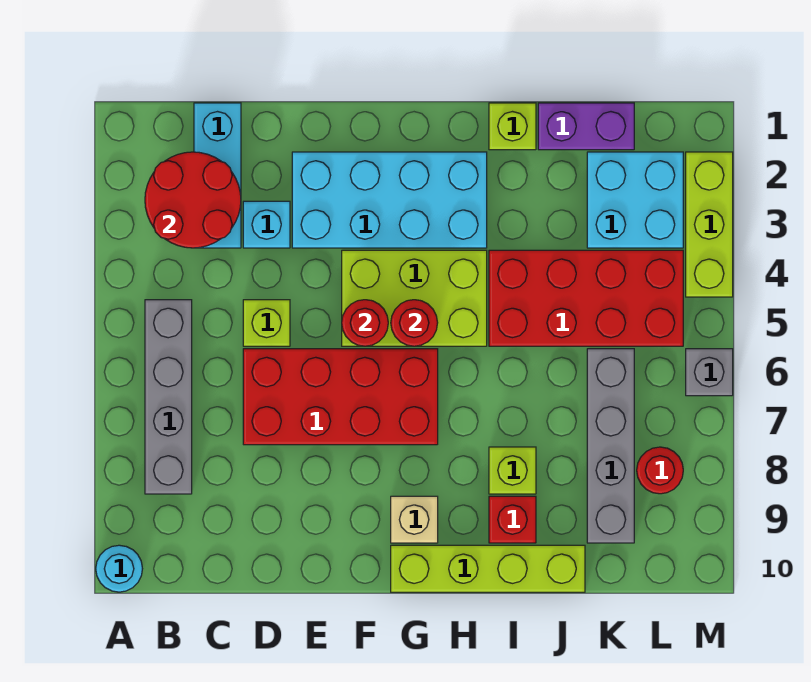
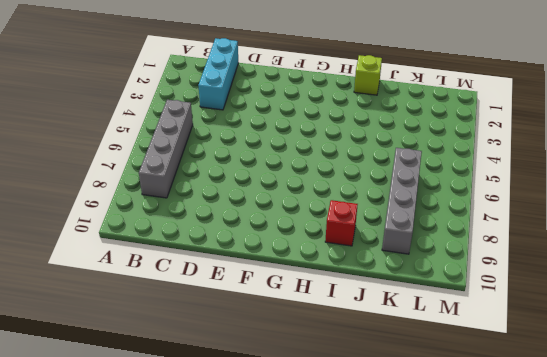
none -> cyan round brick A10 level 1
none -> cyan brick D3 level 1
none -> lime brick D5 level 1

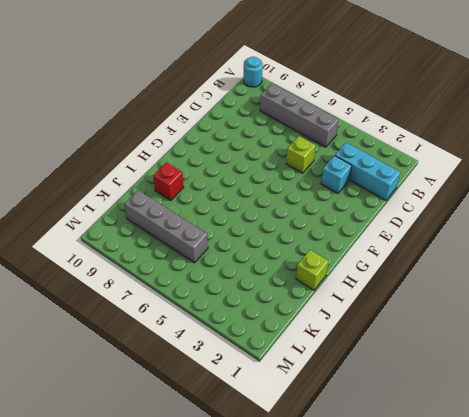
none -> red brick D6:G7 level 1
none -> cyan brick E2:H3 level 1
none -> lime brick F4:H5 level 1

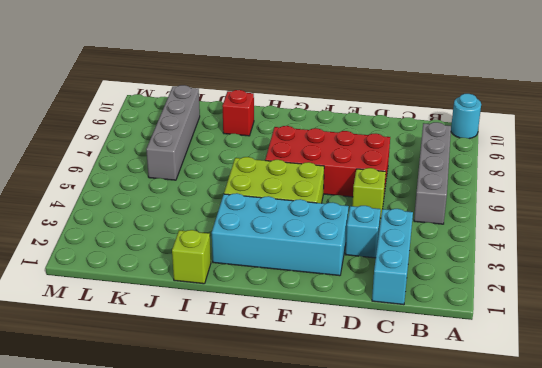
none -> tan brick G9 level 1
none -> lime brick G10:J10 level 1
none -> red brick I4:L5 level 1

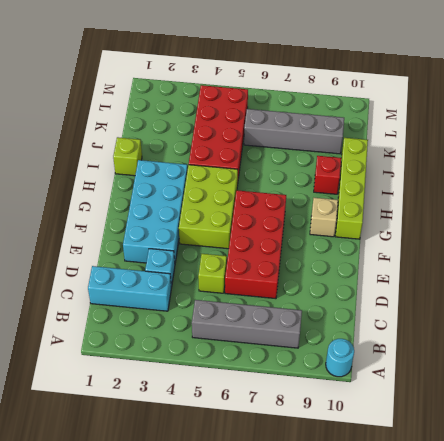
none -> lime brick I8 level 1
none -> purple brick J1:K1 level 1
none -> cyan brick K2:L3 level 1

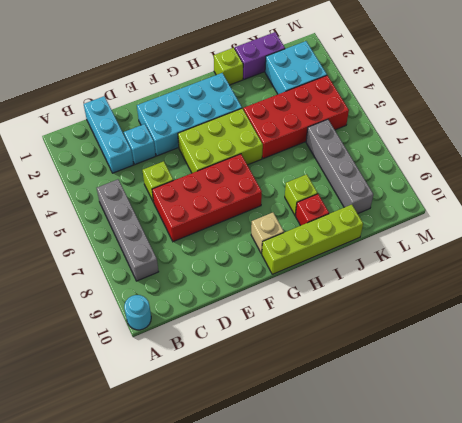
none -> red round brick L8 level 1
none -> lime brick M2:M4 level 1
none -> grey brick M6 level 1

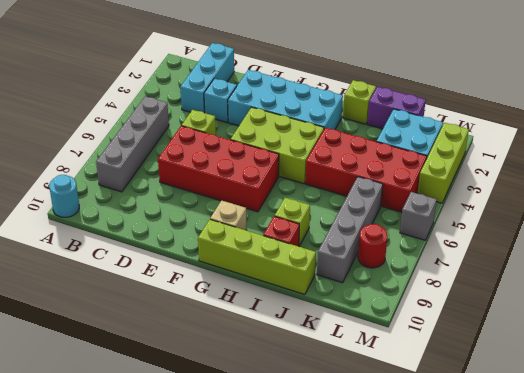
none -> red round brick B2:C3 level 2
none -> red round brick F5 level 2
none -> red round brick G5 level 2

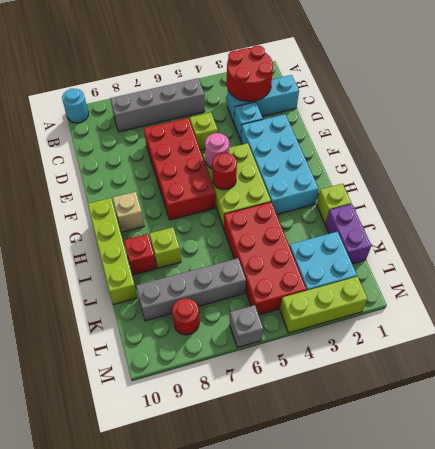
pink round brick F5 level 2 -> red round brick F5 level 2

